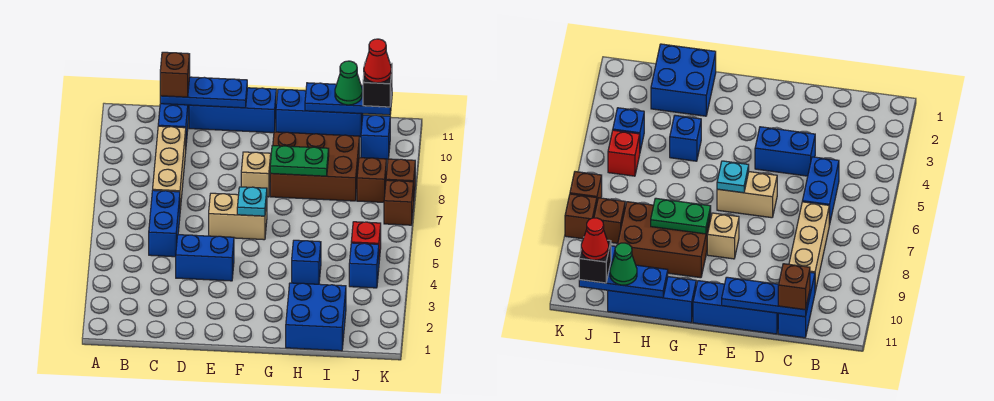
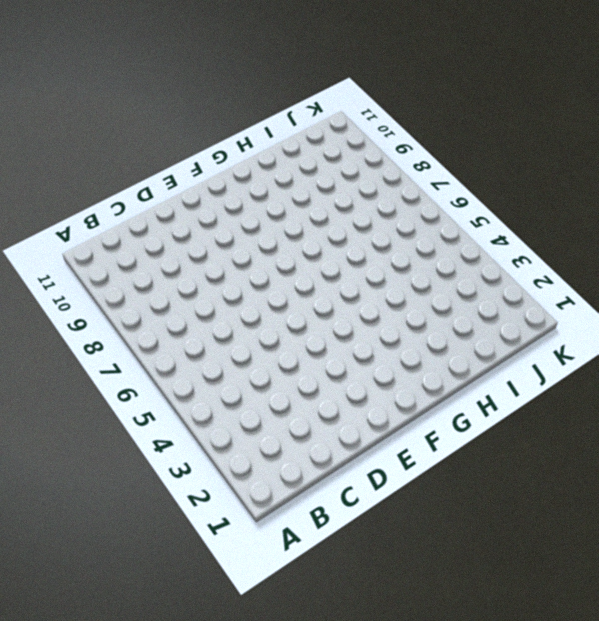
none -> blue brick C5:C6 level 1
none -> tan brick C7:C9 level 1
none -> blue brick C10:C11 level 1

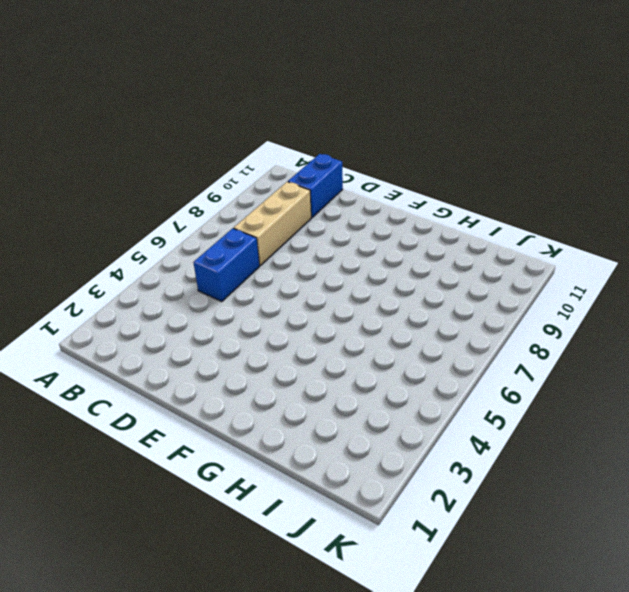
none -> blue brick D4:E4 level 1
none -> blue brick D11:F11 level 1
none -> tan brick E6:F6 level 1

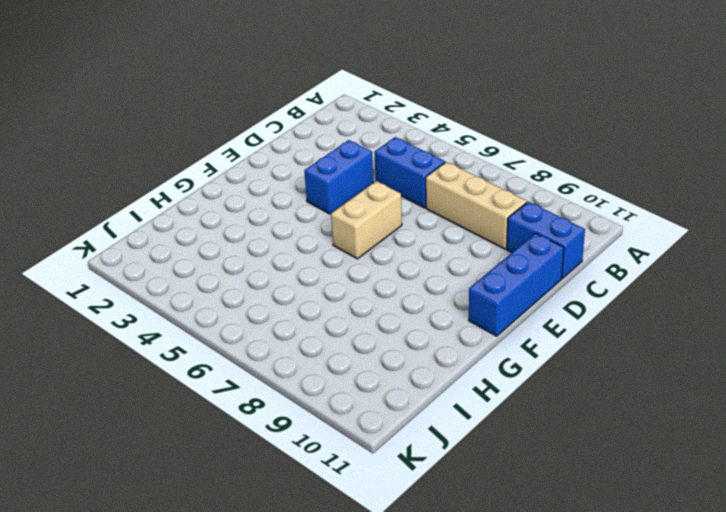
none -> tan brick F8 level 1
none -> brown brick G8:I9 level 1
none -> blue brick G11:I11 level 1

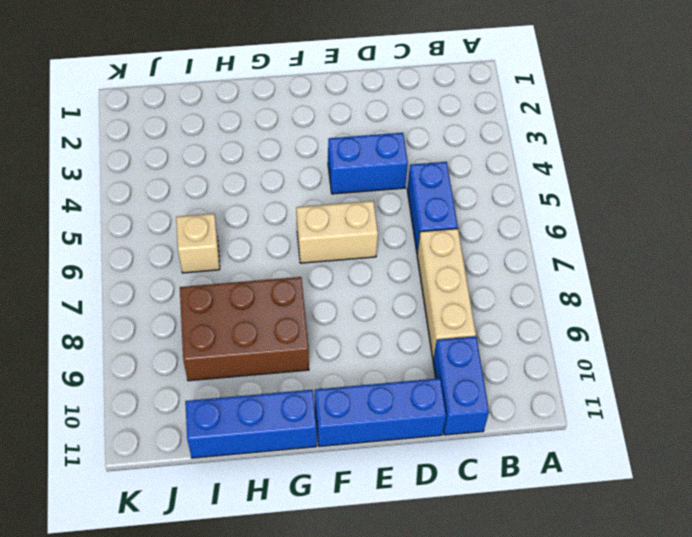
tan brick I6 level 1 -> tan brick F8 level 1
none -> blue brick H1:I2 level 1
none -> blue brick H4 level 1
none -> blue brick J4 level 1

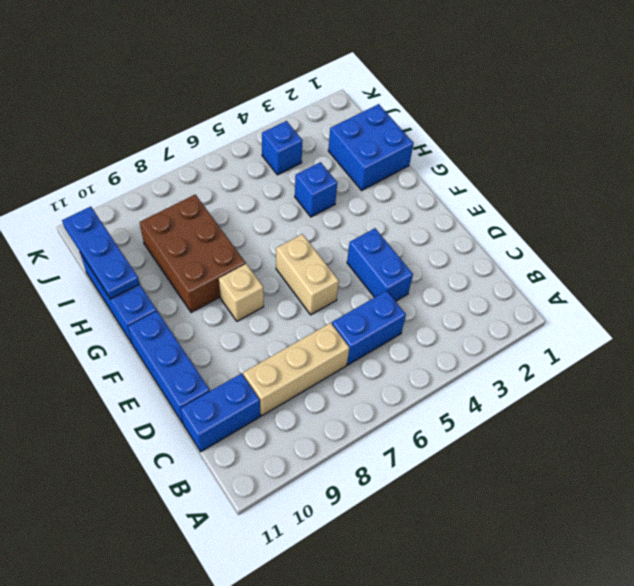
none -> red brick J5 level 1
none -> brown brick J8 level 1
none -> blue brick J10 level 1

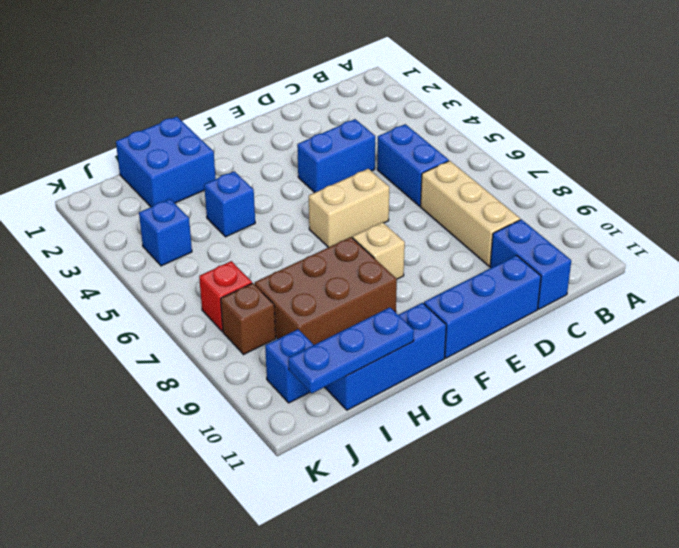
red brick J7 level 1 -> red brick J5 level 1
none -> brown brick K7 level 1
none -> brown brick K8 level 1
none -> blue plate C11:E11 level 2

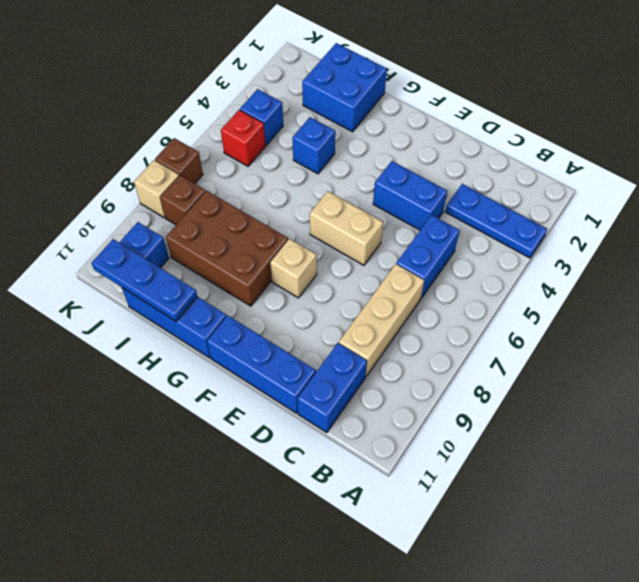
blue plate A3:C3 level 1 -> blue plate C11:E11 level 2
tan brick K8 level 1 -> brown brick K8 level 1
none -> cyan plate F6 level 2
none -> green plate G8:H8 level 2
none -> brown brick C11 level 3

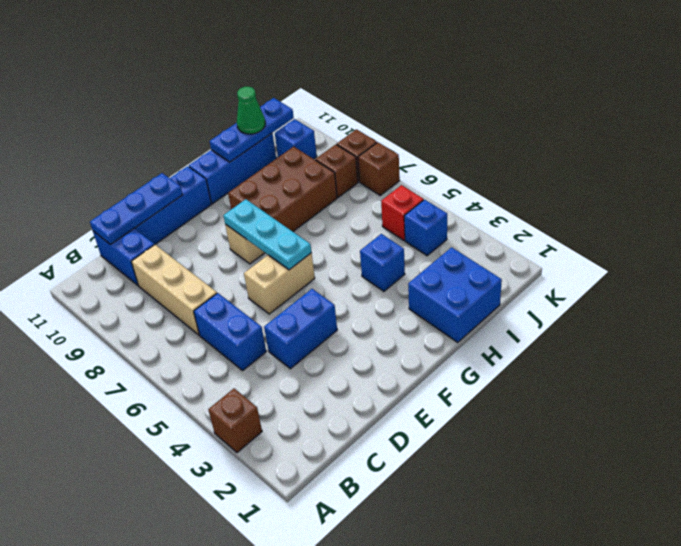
brown brick A3 level 1 -> brown brick C11 level 3
cyan plate F6:F8 level 2 -> cyan plate F6 level 2
none -> green plate G8:H8 level 2
none -> black brick J11 level 3
none -> red cone J11 level 4

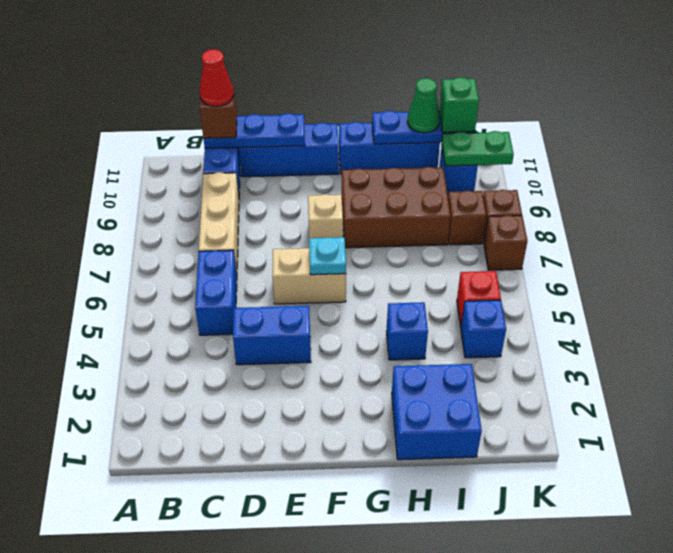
red cone C11 level 4 -> red cone J11 level 4
green plate J10:K10 level 2 -> green plate G8:H8 level 2
green brick J11 level 3 -> black brick J11 level 3

